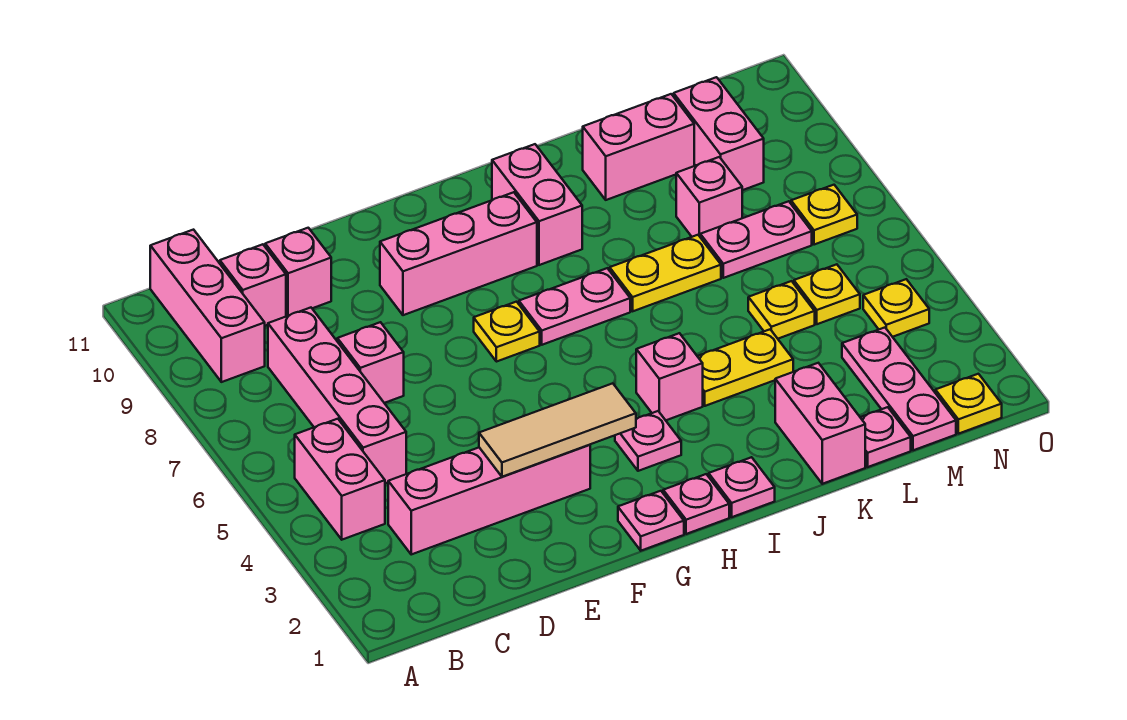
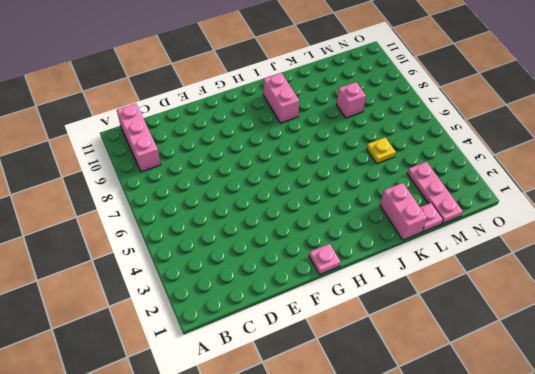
none -> pink brick B4:B5 level 1
none -> pink brick C3:F3 level 1
none -> pink brick C5:C8 level 1
none -> pink brick C10 level 1

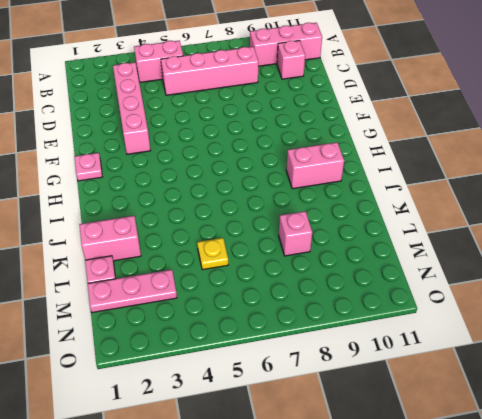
none -> pink brick D7 level 1
none -> pink brick D10 level 1
none -> pink brick F9:H9 level 1
none -> yellow plate G7 level 1

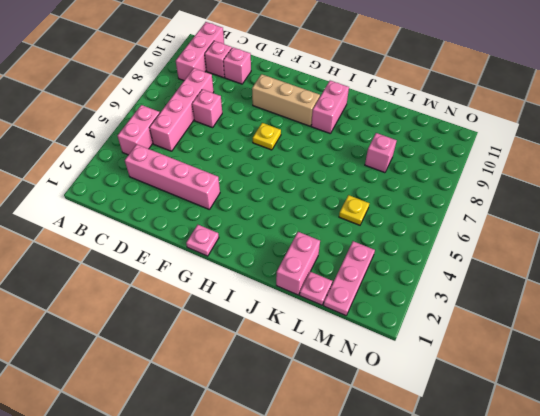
tan brick F9:H9 level 1 -> pink brick F9:H9 level 1
none -> pink plate H1 level 1
none -> pink plate H3 level 1
none -> pink plate H7:I7 level 1
none -> pink plate I1 level 1

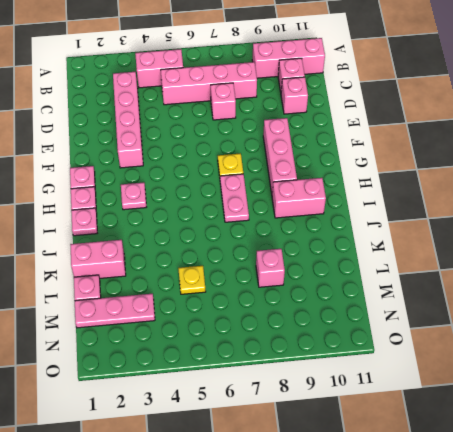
none -> pink brick I4 level 1
none -> yellow plate J4:K4 level 1
none -> yellow plate J7:K7 level 1
none -> pink brick K10:L10 level 1

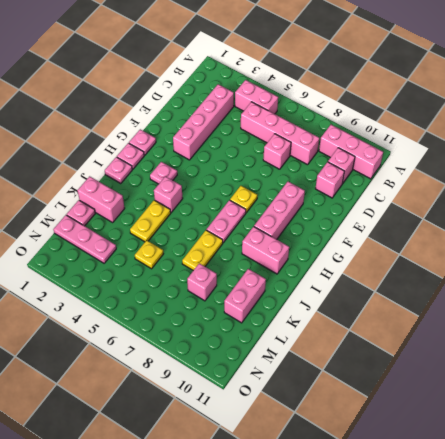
none -> pink plate L7:M7 level 1
none -> yellow plate M5 level 1
none -> pink brick M9:M10 level 1
none -> yellow plate N1 level 1

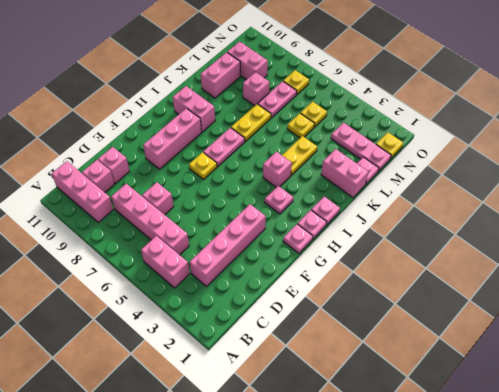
none -> yellow plate N4 level 1
none -> tan tile E3:G3 level 2

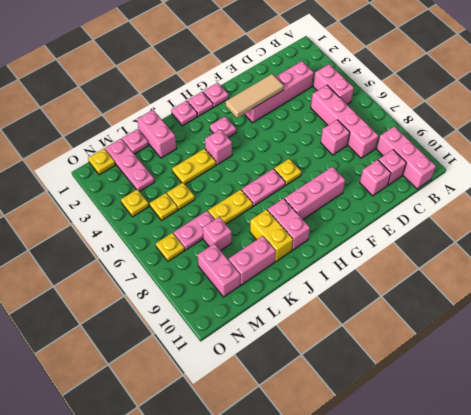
yellow brick J9:J10 level 1 -> none

